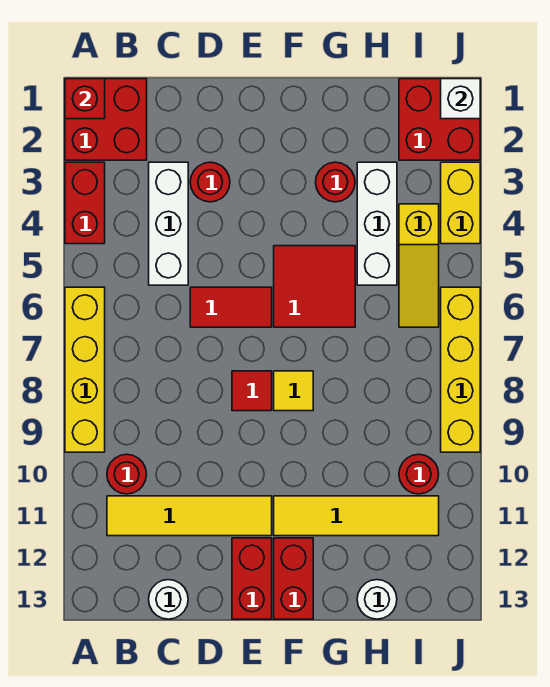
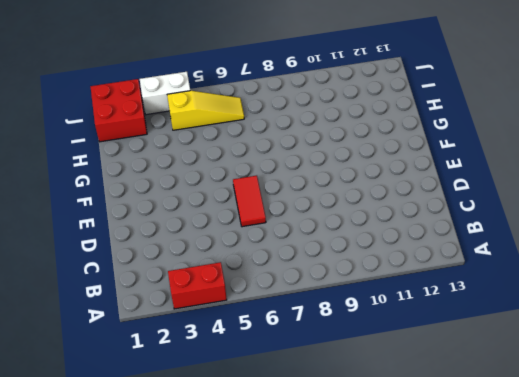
white brick J3:J4 level 1 -> yellow brick J3:J4 level 1
none -> red brick A1:B2 level 1
none -> yellow brick A6:A9 level 1
none -> red round brick B10 level 1

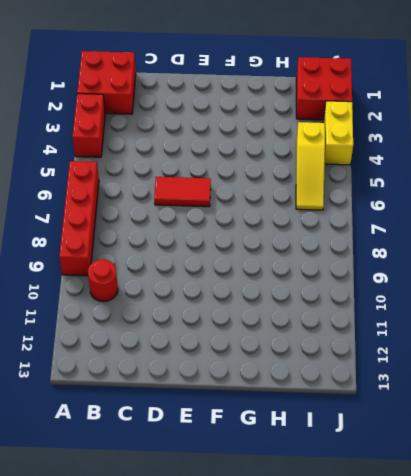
red brick A6:A9 level 1 -> yellow brick A6:A9 level 1
none -> yellow tile B11:E11 level 1
none -> white brick C3:C5 level 1
none -> white round brick C13 level 1

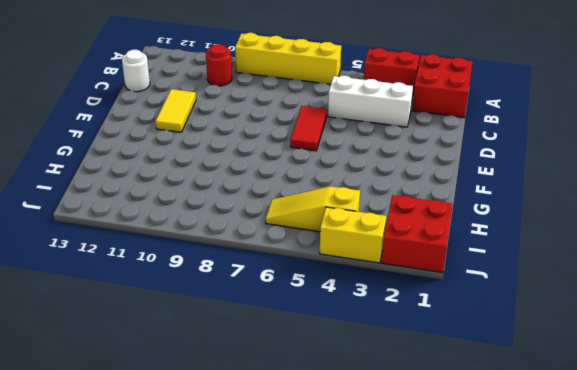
yellow tile D11:E11 level 1 -> yellow tile B11:E11 level 1
none -> red round brick D3 level 1
none -> red tile E8 level 1
none -> red brick E12:E13 level 1

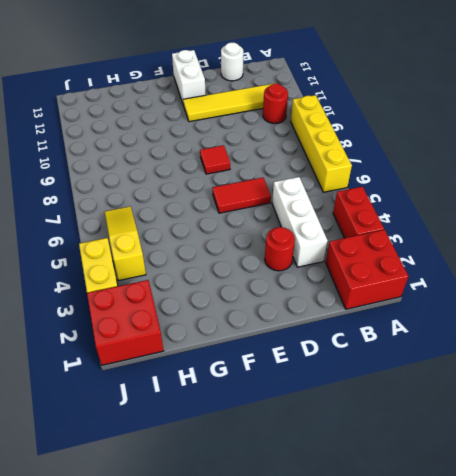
white brick E12:E13 level 1 -> red brick E12:E13 level 1
none -> red tile F5:G6 level 1
none -> yellow tile F8 level 1
none -> yellow tile F11:I11 level 1

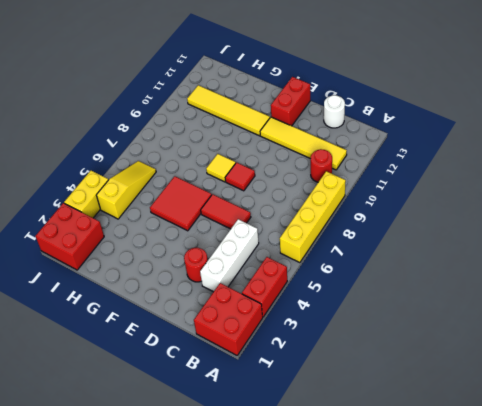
none -> red brick F12:F13 level 1
none -> red round brick G3 level 1
none -> white brick H3:H5 level 1

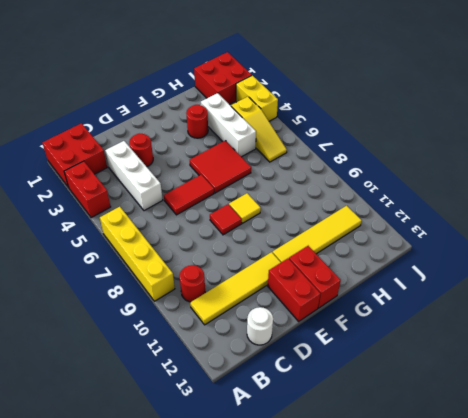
none -> white round brick H13 level 1
none -> red round brick I10 level 1
none -> yellow brick J6:J9 level 1

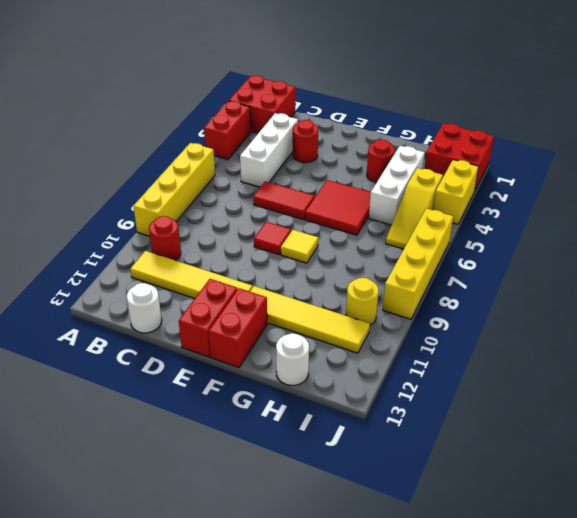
yellow round brick I10 level 1 -> red round brick I10 level 1
none -> red brick A1 level 2
none -> white brick J1 level 2

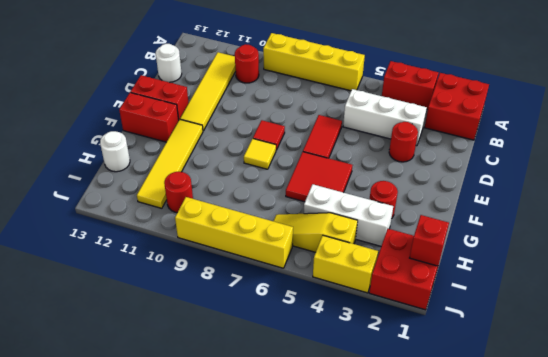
red brick I1 level 2 -> red brick A1 level 2
none -> white brick J1 level 2

